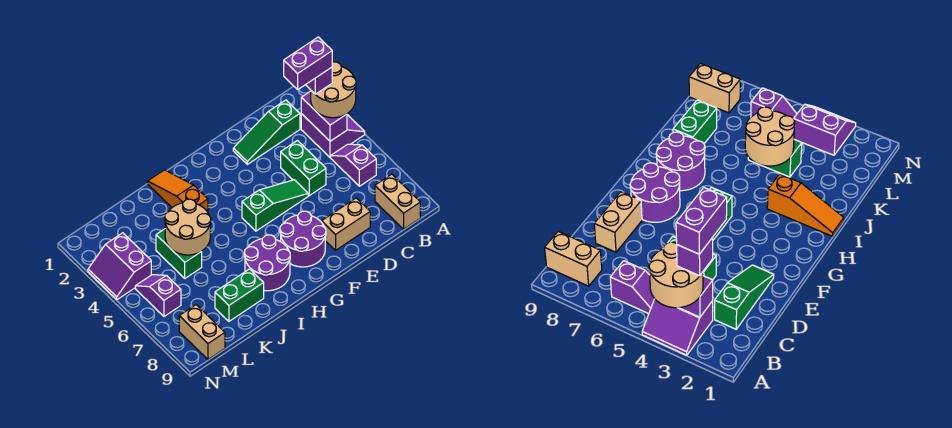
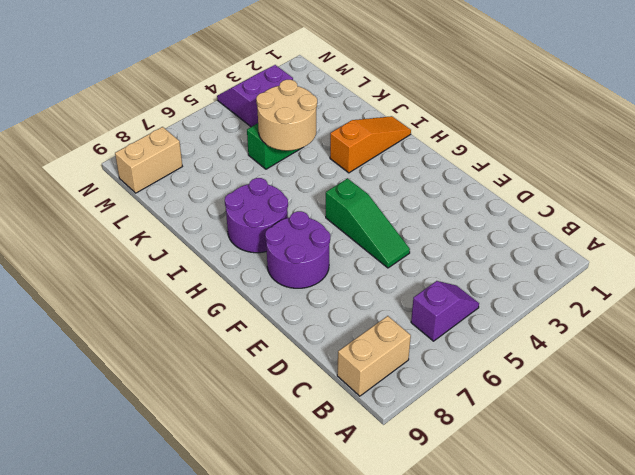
none -> purple slope A3:B4 level 1 top B
none -> green slope C2:E2 level 1 top C
none -> green brick D4:D5 level 1

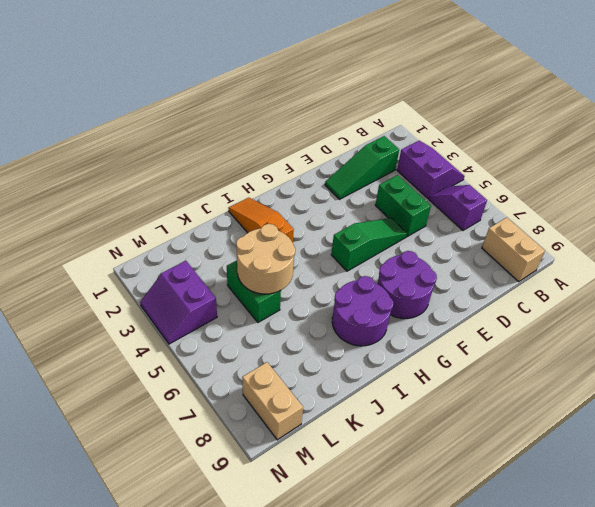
none -> tan brick D8:E8 level 1
none -> green brick J8:K8 level 1
none -> purple slope M5:M6 level 1 top 6

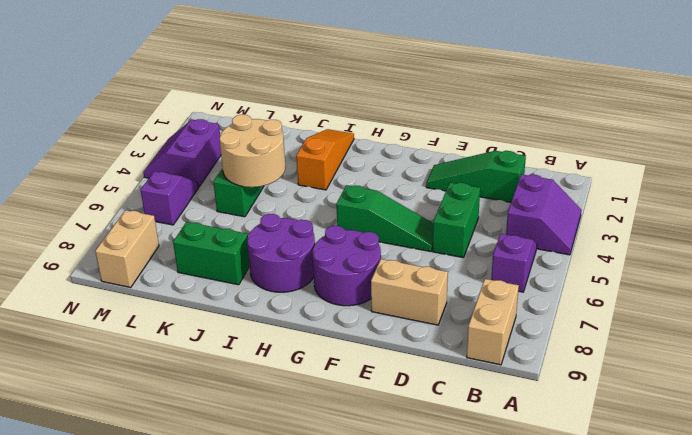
none -> purple brick B3:B4 level 2
none -> tan round brick A3:B4 level 3
none -> purple brick B3 level 4

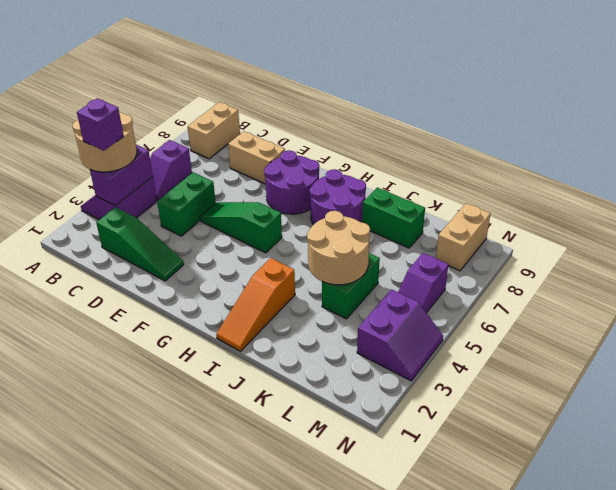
none -> purple brick B3:C3 level 5

